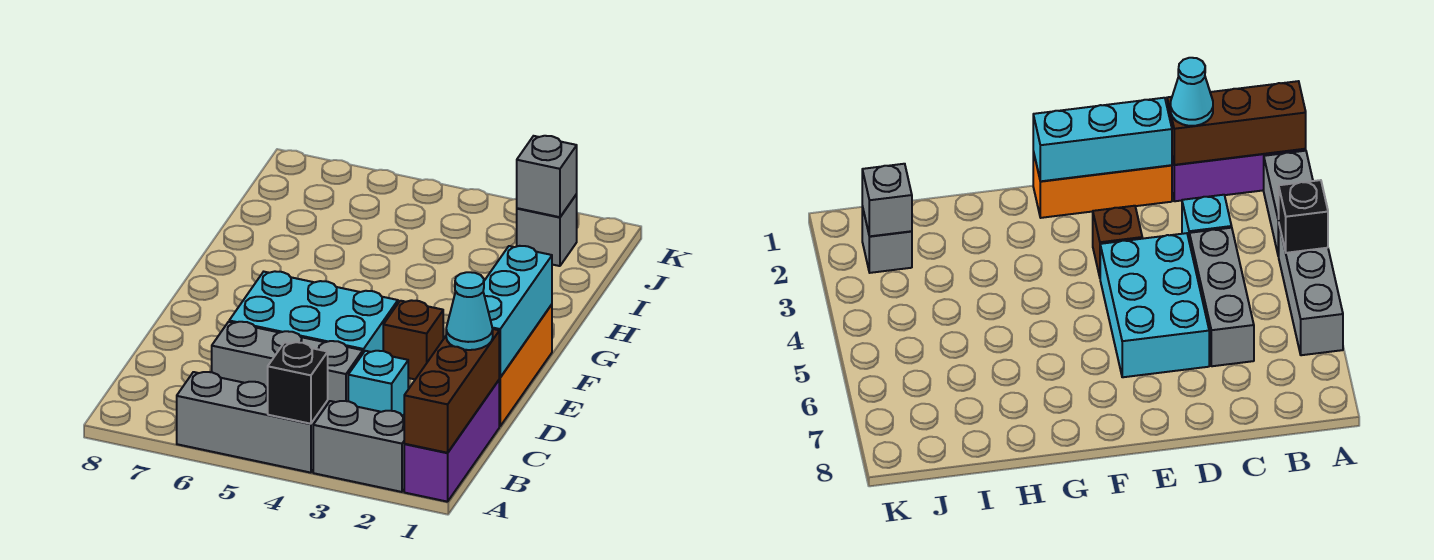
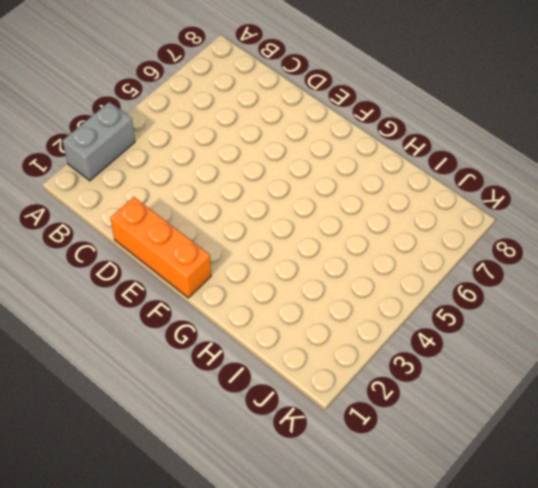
none -> purple brick A1:C1 level 1
none -> grey brick A4:A6 level 1
none -> cyan brick C3 level 1

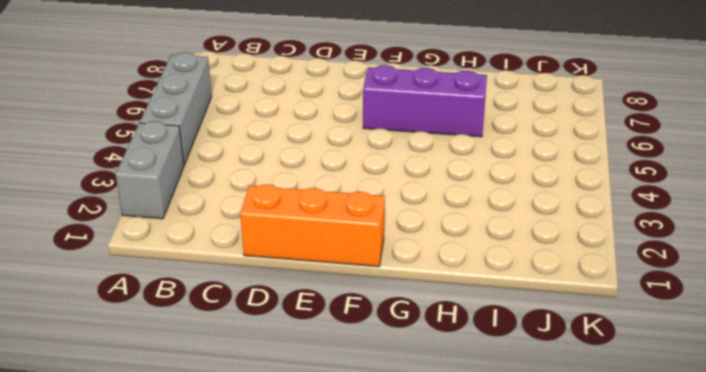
purple brick F6:H6 level 1 -> purple brick A1:C1 level 1
none -> cyan brick C3 level 1
none -> grey brick C4:C6 level 1
none -> cyan brick D4:E6 level 1

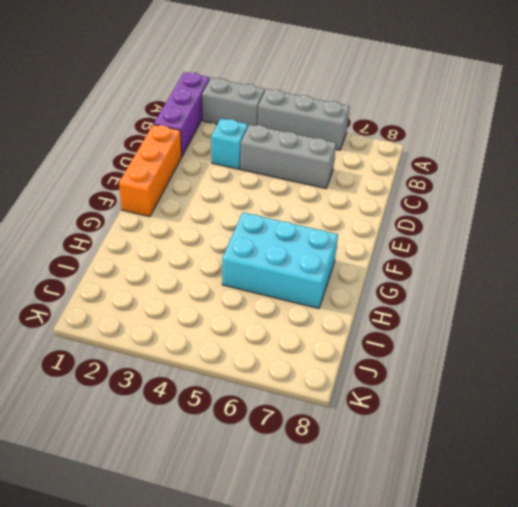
cyan brick G5:H7 level 1 -> cyan brick D4:E6 level 1
none -> brown brick E3 level 1
none -> grey brick J2 level 1
none -> brown brick A1:C1 level 2

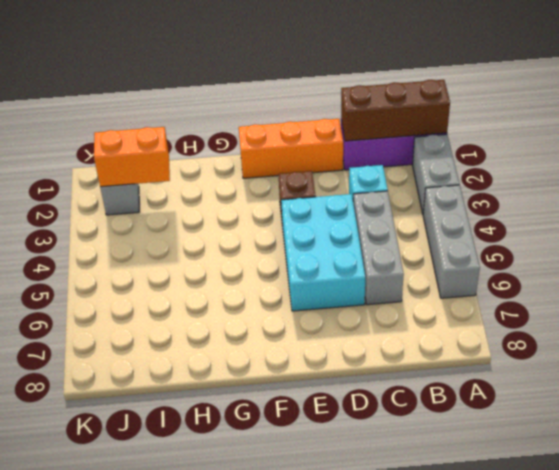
orange brick I2:J2 level 2 -> grey brick J2 level 2
none -> black brick A4 level 2
none -> cyan brick D1:F1 level 2
none -> cyan cone C1 level 3

